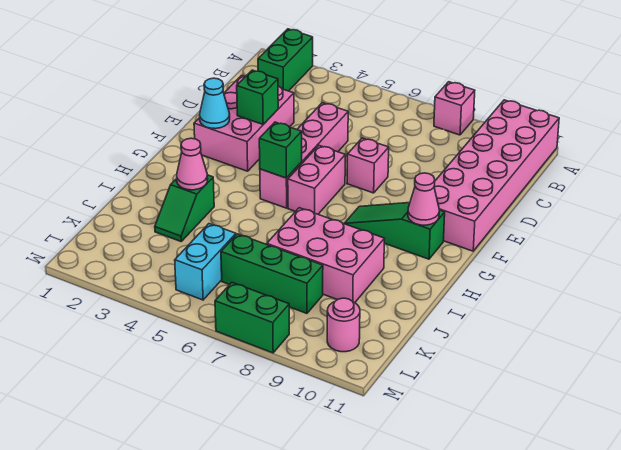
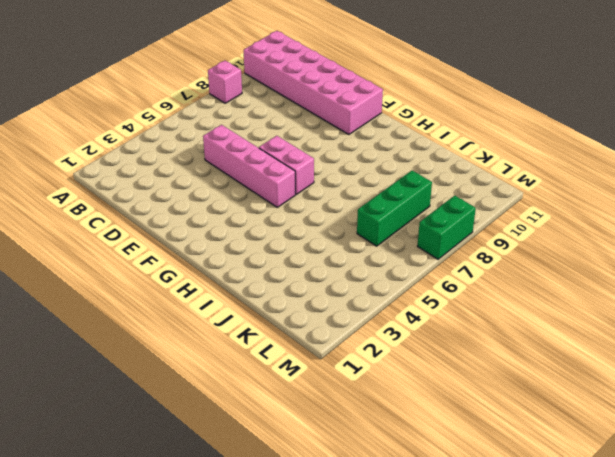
none -> green brick A2:B2 level 1
none -> pink brick D2:F3 level 1
none -> pink brick E7 level 1

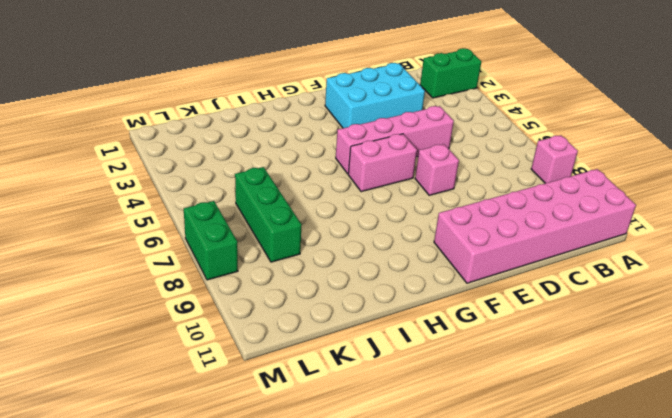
cyan brick D2:F3 level 1 -> pink brick D2:F3 level 1
none -> green slope G8:G10 level 1 top 10
none -> green slope I3:J3 level 1 top I
none -> pink brick I7:J9 level 1

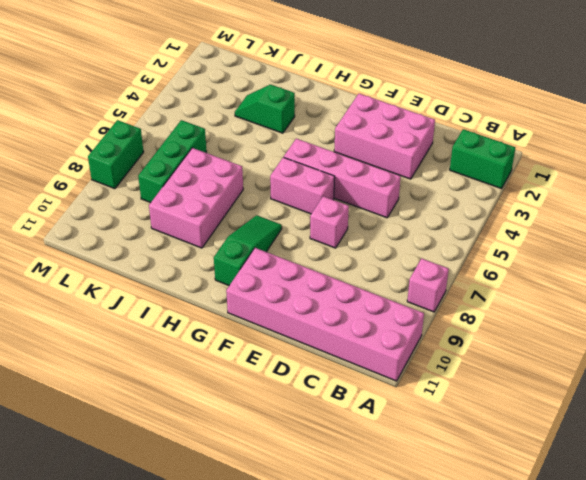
none -> cyan brick K5:L5 level 1
none -> pink round brick L10 level 1
none -> green brick E3 level 2

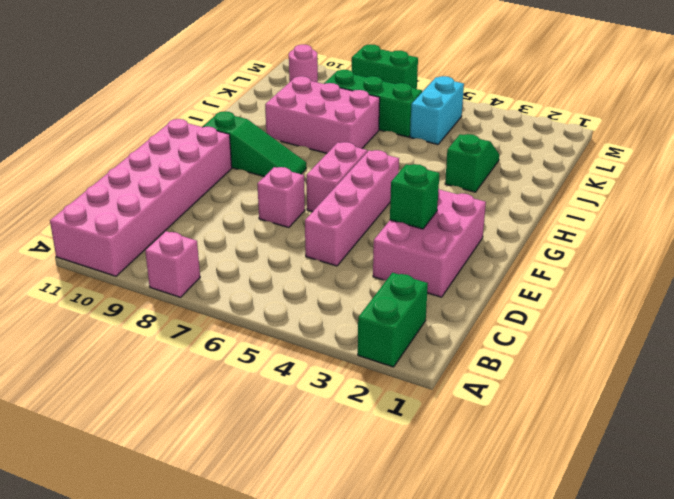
none -> cyan cone F2 level 2
none -> green brick G5 level 2
none -> pink cone G10 level 2

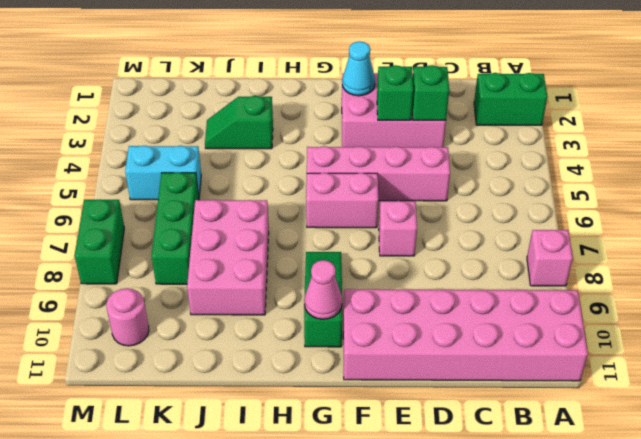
green brick D3 level 2 -> green brick G5 level 2
none -> pink cone I3 level 2

